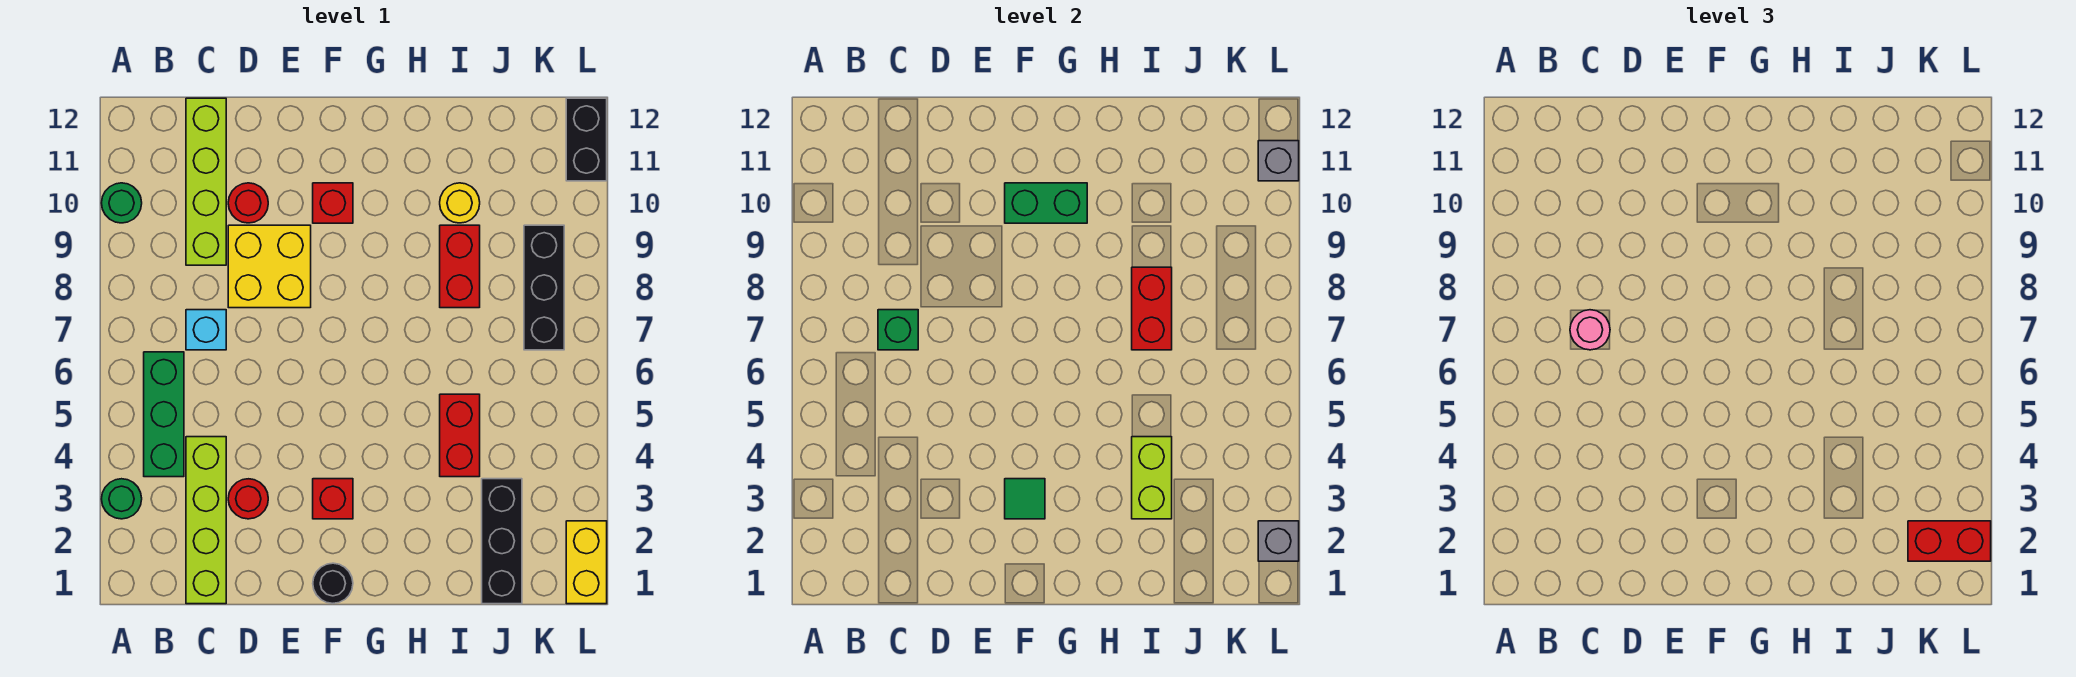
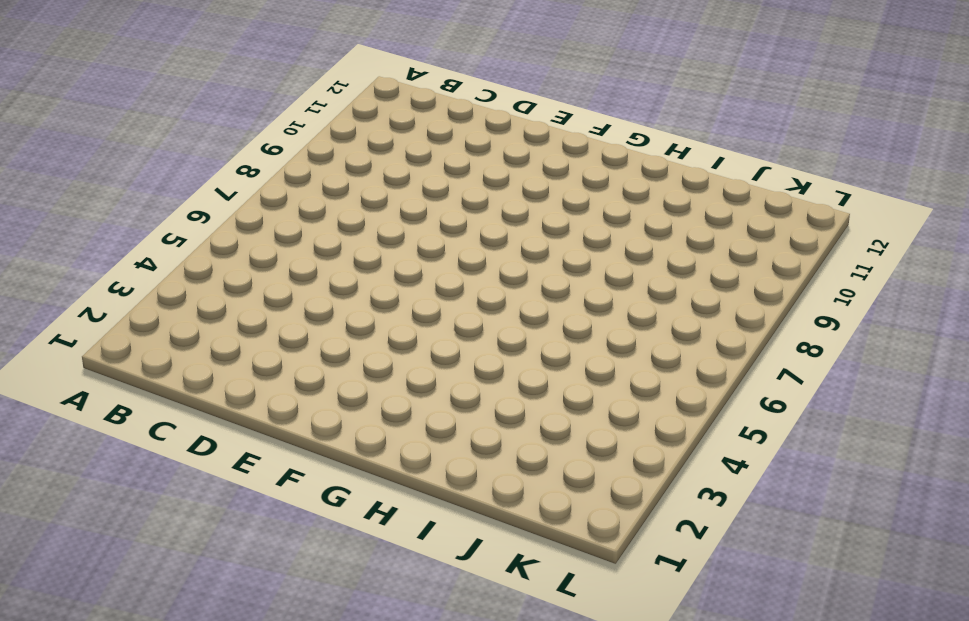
none -> green round brick A3 level 1
none -> green round brick A10 level 1
none -> green brick B4:B6 level 1

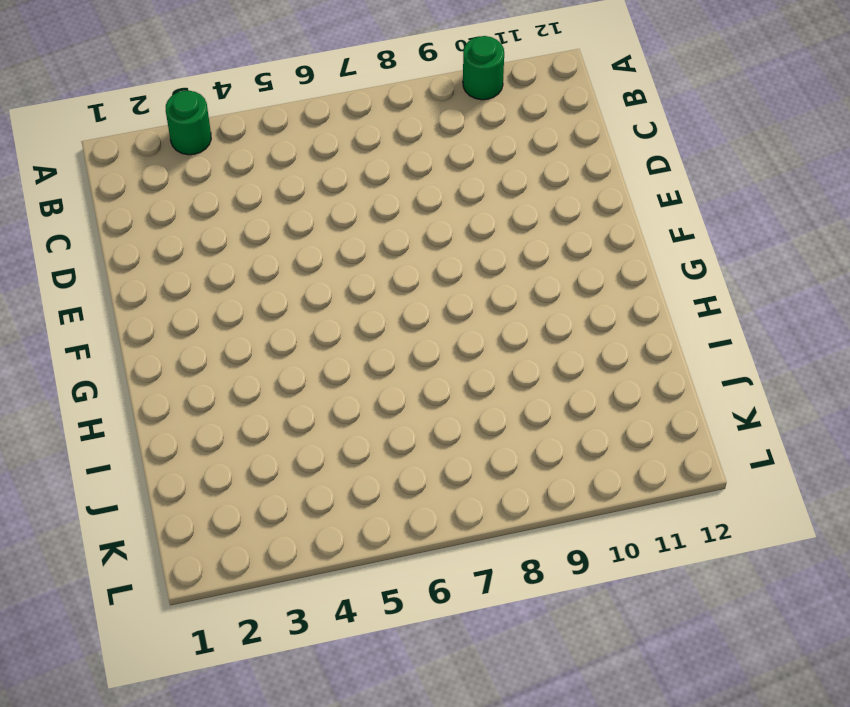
none -> green brick B4:B6 level 1
none -> lime brick C1:C4 level 1
none -> cyan brick C7 level 1

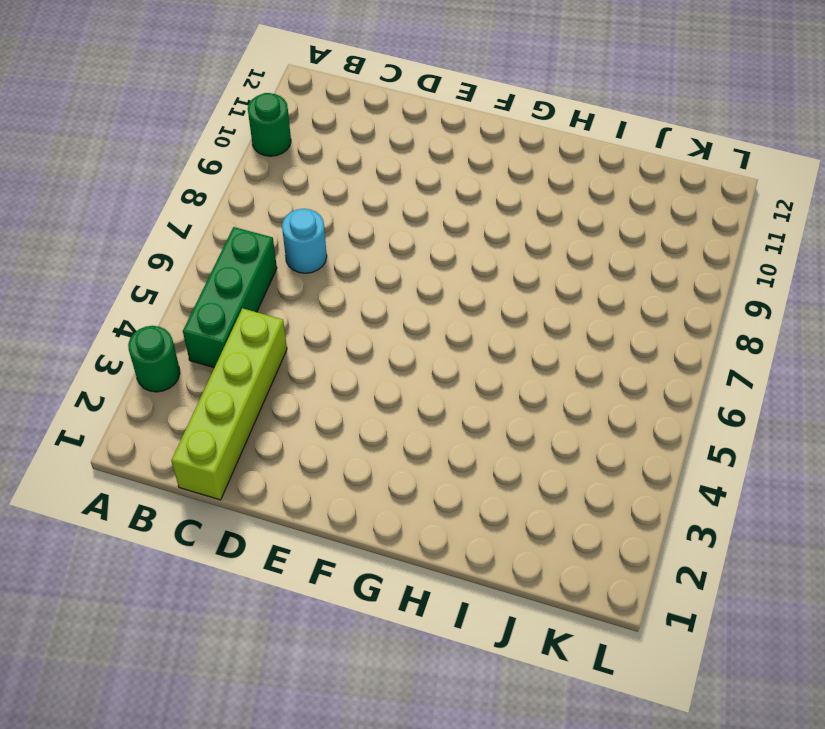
cyan round brick C7 level 1 -> cyan brick C7 level 1
none -> lime brick C9:C12 level 1
none -> red round brick D3 level 1
none -> yellow brick D8:E9 level 1

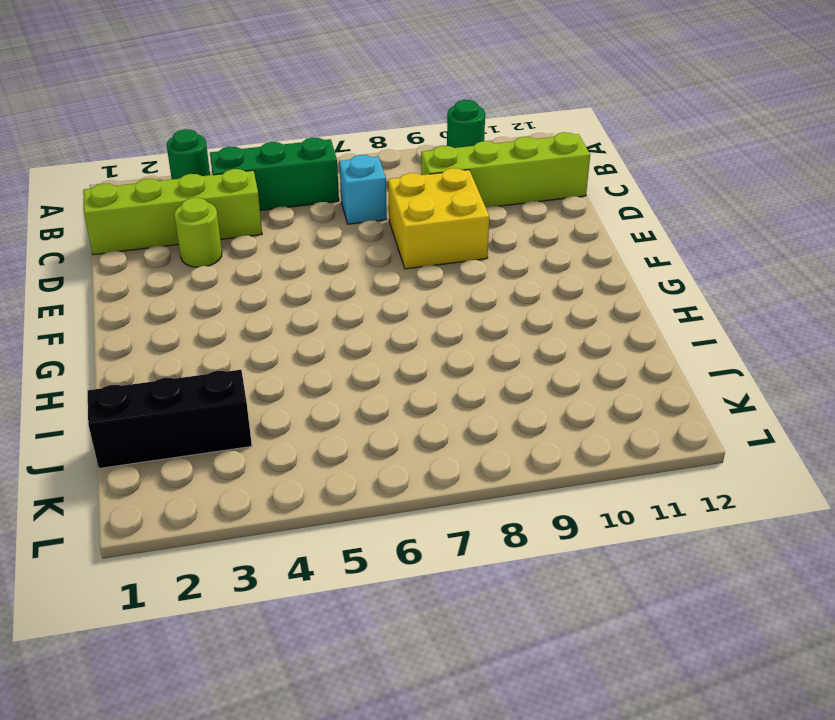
lime round brick D3 level 1 -> red round brick D3 level 1
none -> red round brick D10 level 1
none -> black round brick F1 level 1
none -> red brick F3 level 1

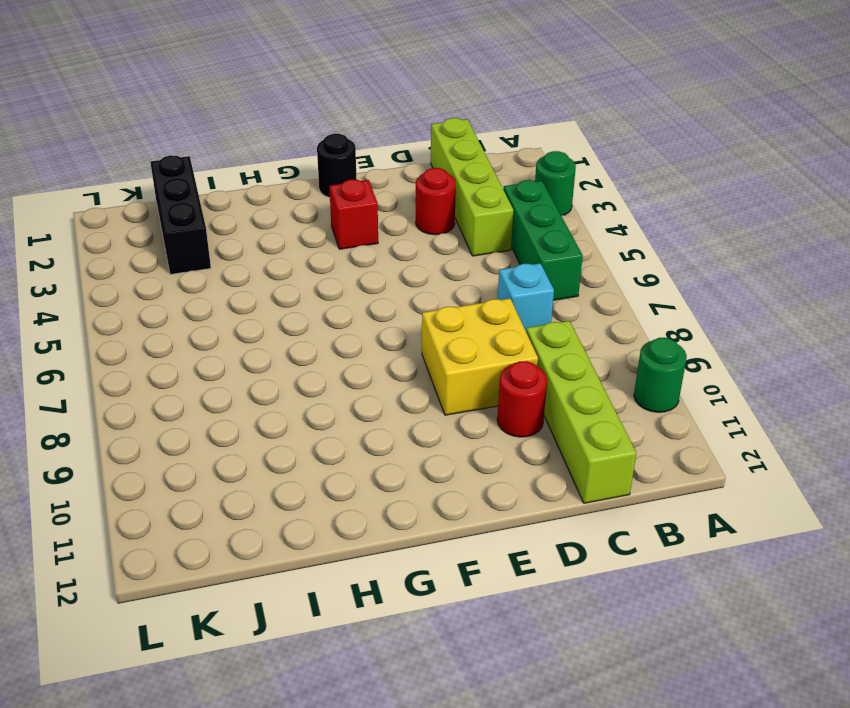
none -> red brick F10 level 1
none -> red brick I4:I5 level 1
none -> red brick I8:I9 level 1

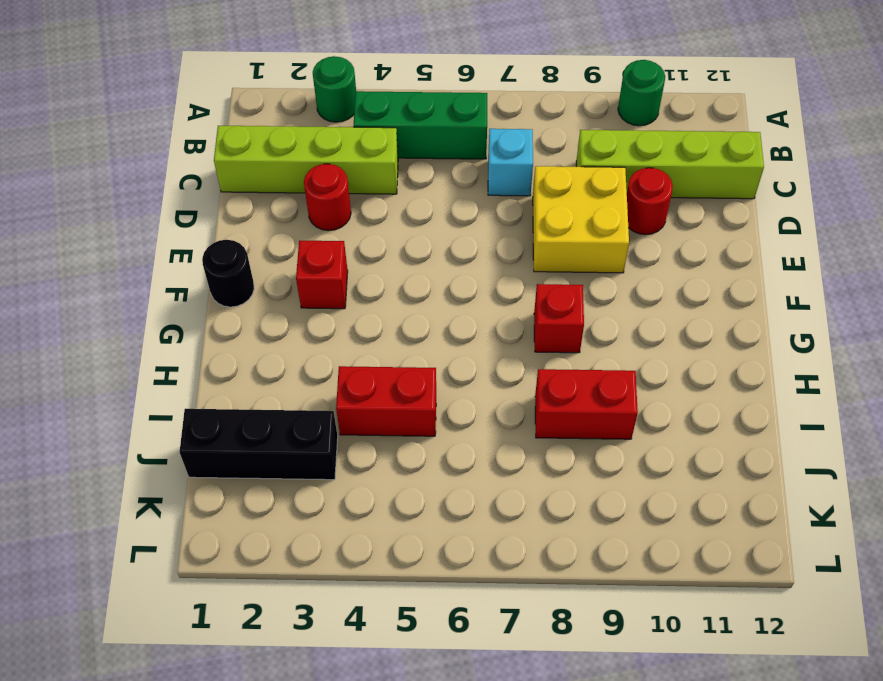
red brick G8 level 1 -> red brick F10 level 1
none -> yellow round brick I10 level 1
none -> black brick K7:K9 level 1
none -> yellow brick L1:L2 level 1

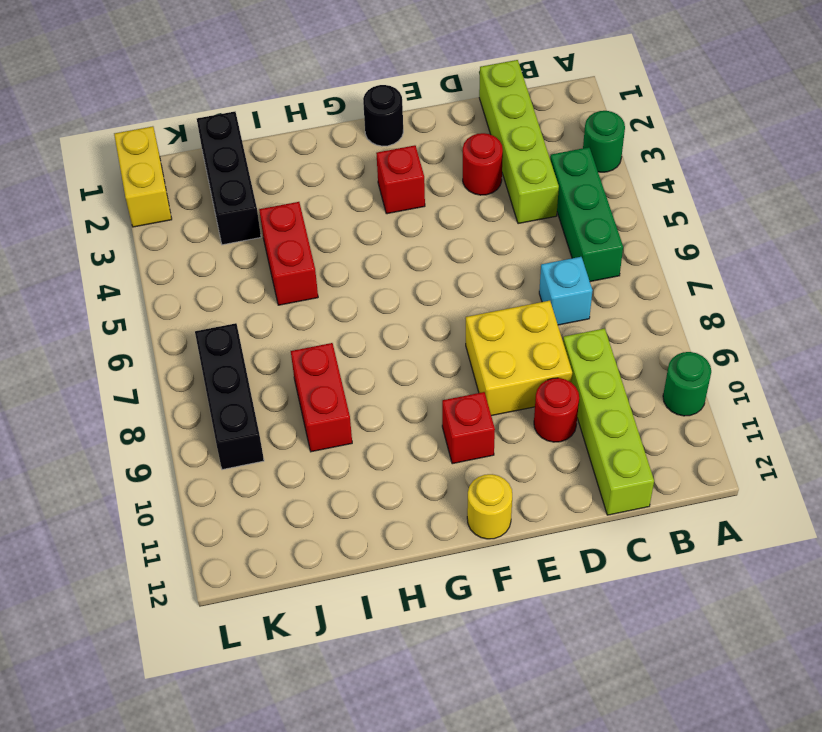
yellow round brick F12 level 1 -> yellow round brick I10 level 1
none -> black brick L11:L12 level 1
none -> green brick C7 level 2
none -> green tile F3 level 2

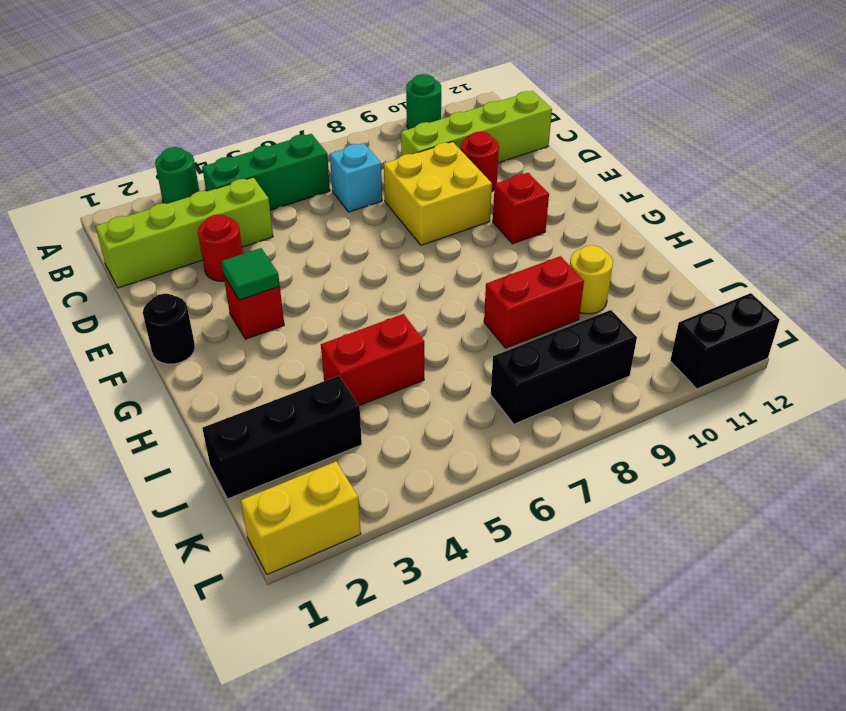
none -> green brick C7 level 2
none -> green brick F10:G10 level 2
none -> lime brick I3:I4 level 2

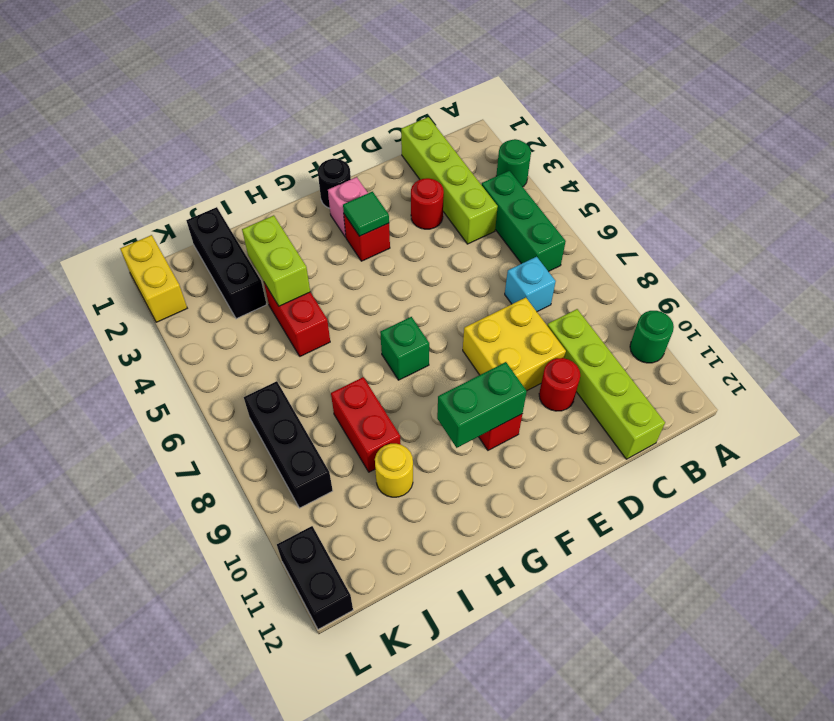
pink brick F2 level 1 -> none
green brick G7 level 1 -> green brick C7 level 2
none -> red brick I7:I8 level 2
none -> grey brick L2 level 2
none -> grey brick L11 level 2

